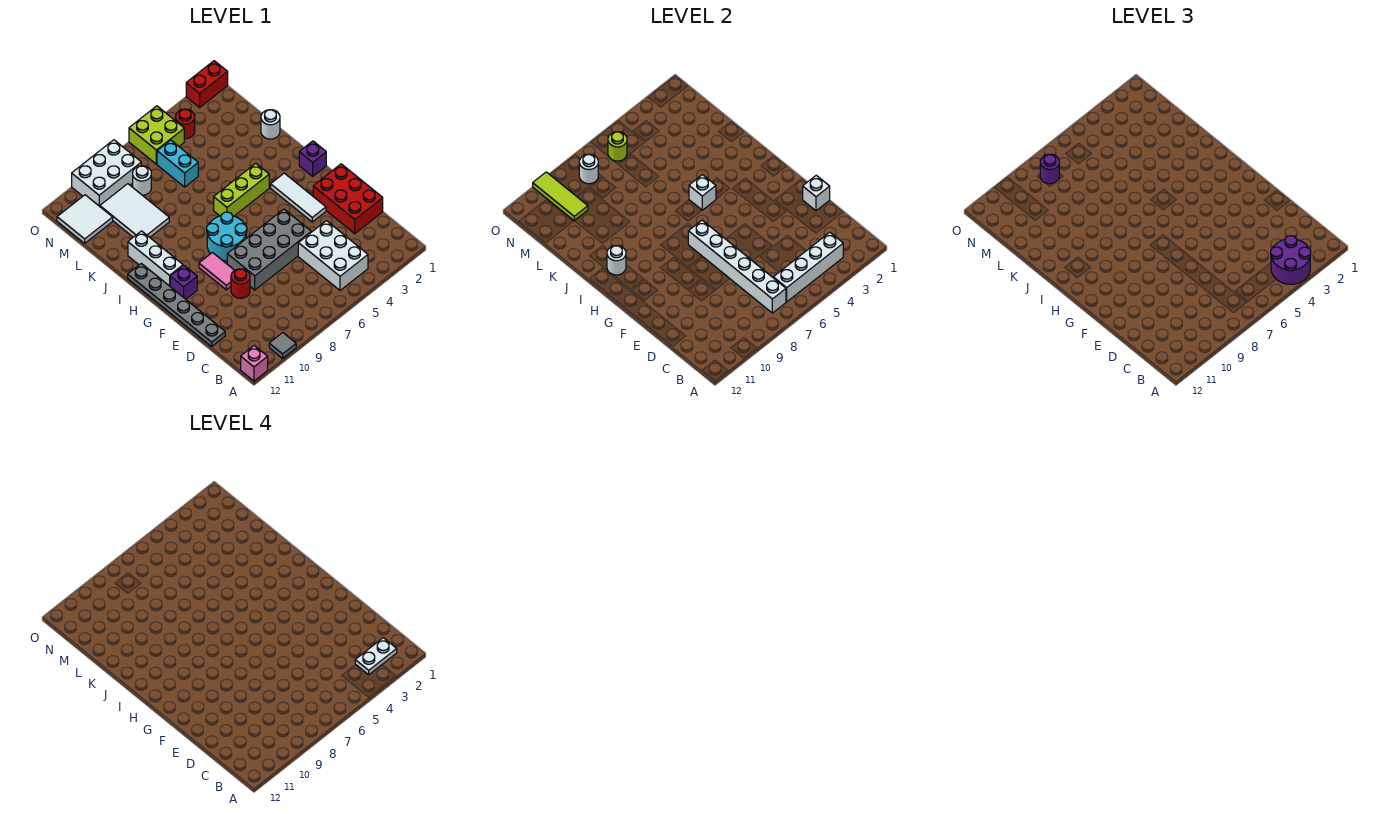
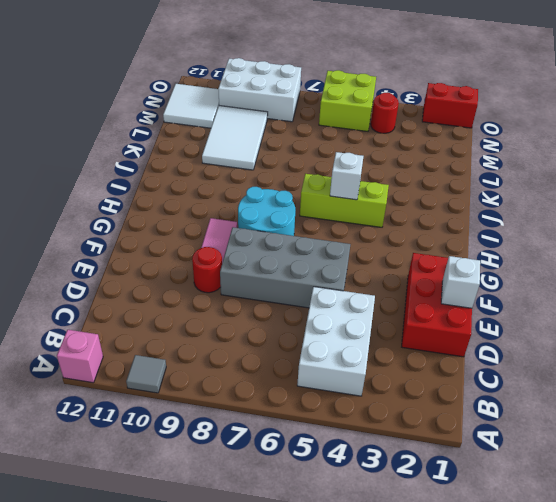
none -> grey plate D12:I12 level 1
none -> white tile F3:H3 level 1
none -> purple brick G11 level 1
none -> purple brick H1 level 1

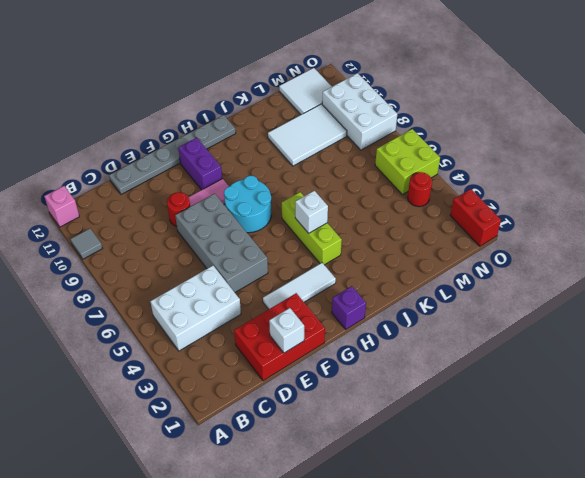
purple brick G10:G11 level 1 -> purple brick G11 level 1
none -> white brick H11:J11 level 1
none -> white round brick K1 level 1
none -> cyan brick L6:M6 level 1
none -> white round brick M8 level 1

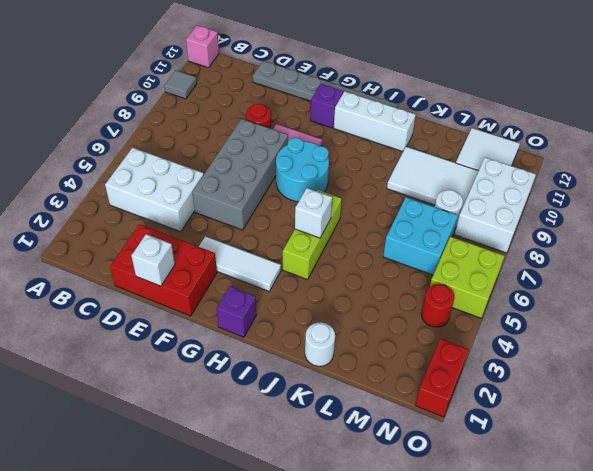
cyan brick L6:M7 level 1 -> cyan brick L6:M6 level 1
none -> white brick B3:B6 level 2
none -> white brick B7:G7 level 2
none -> white round brick I11 level 2
none -> lime tile M10:O10 level 2

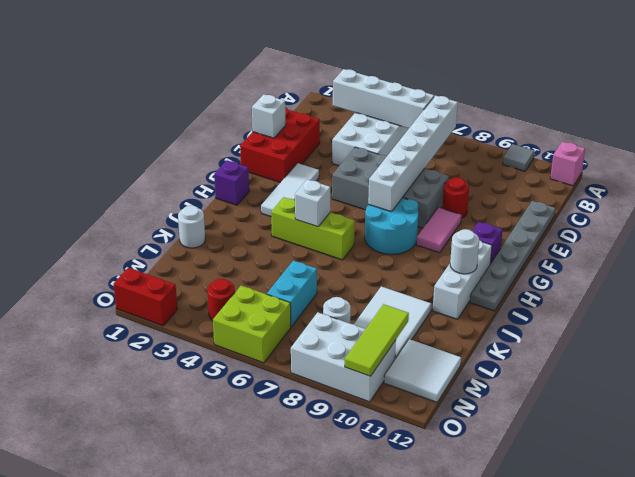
none -> lime round brick N6 level 2
none -> white round brick N8 level 2
none -> purple round brick A3:B4 level 3
none -> purple round brick N8 level 3

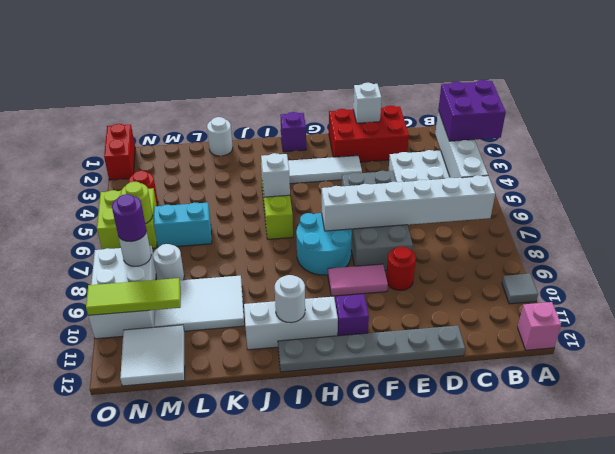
purple brick A3:B4 level 3 -> purple round brick A3:B4 level 3
none -> white plate B2:B3 level 4

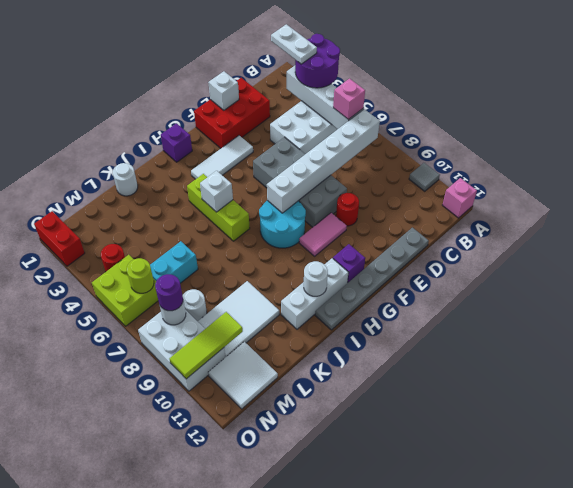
pink brick B6 level 3 -> none

